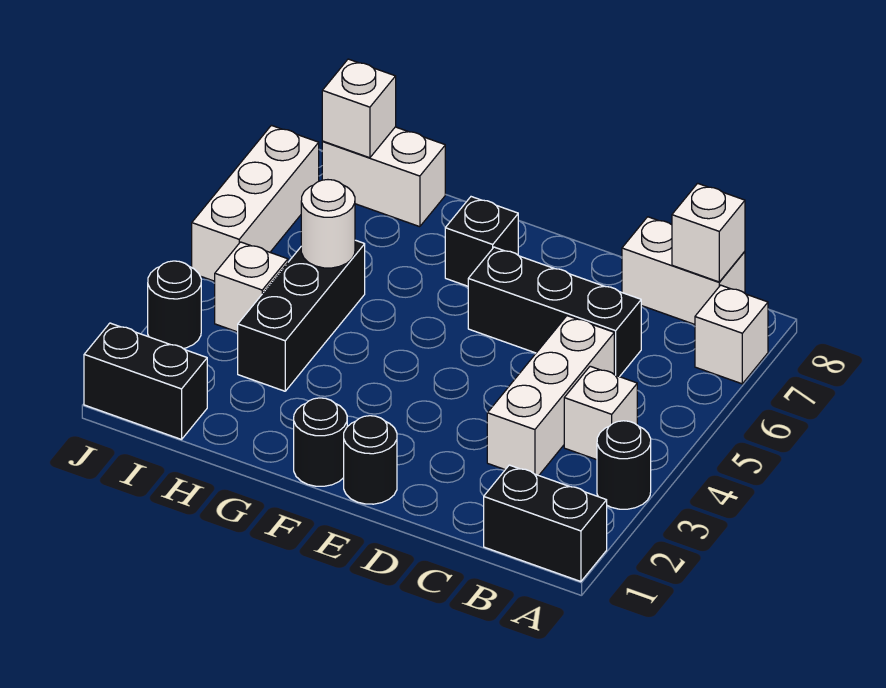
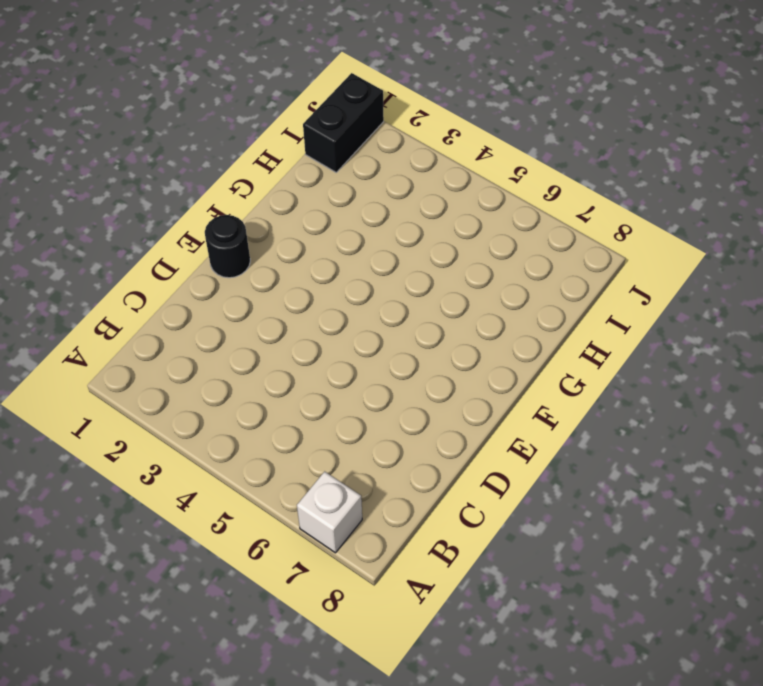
none -> black brick A1:B1 level 1
none -> black round brick A3 level 1
none -> white brick B4 level 1

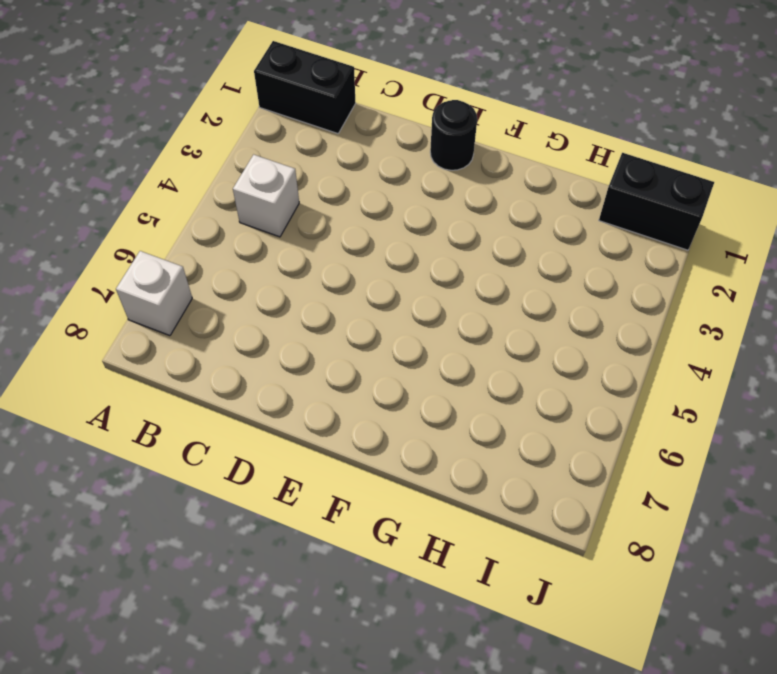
none -> black round brick A3 level 1
none -> white brick B8:C8 level 1
none -> white brick C3:C5 level 1

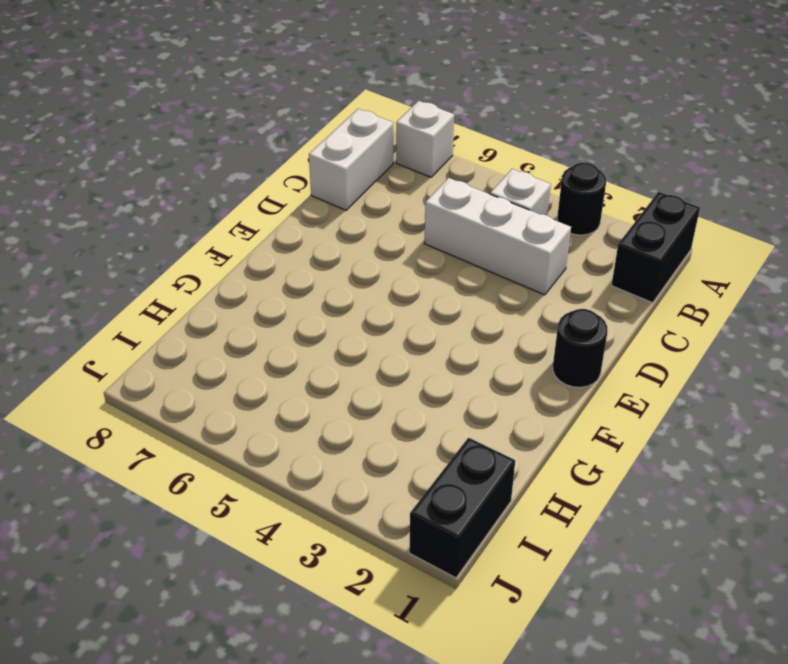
none -> black brick C6:E6 level 1
none -> black round brick F1 level 1
none -> black brick F7 level 1

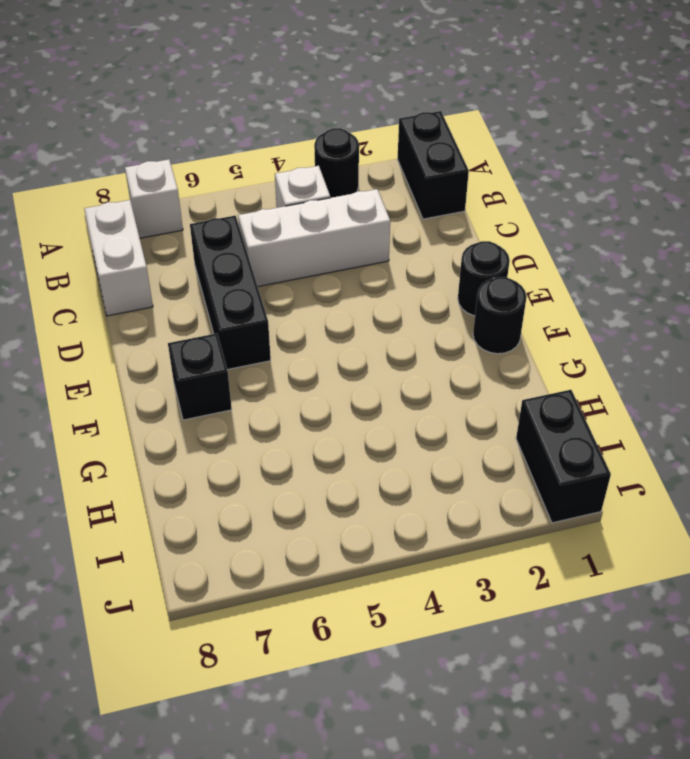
none -> black brick H3:H5 level 1
none -> white brick H8:I8 level 1
none -> white brick I4 level 1

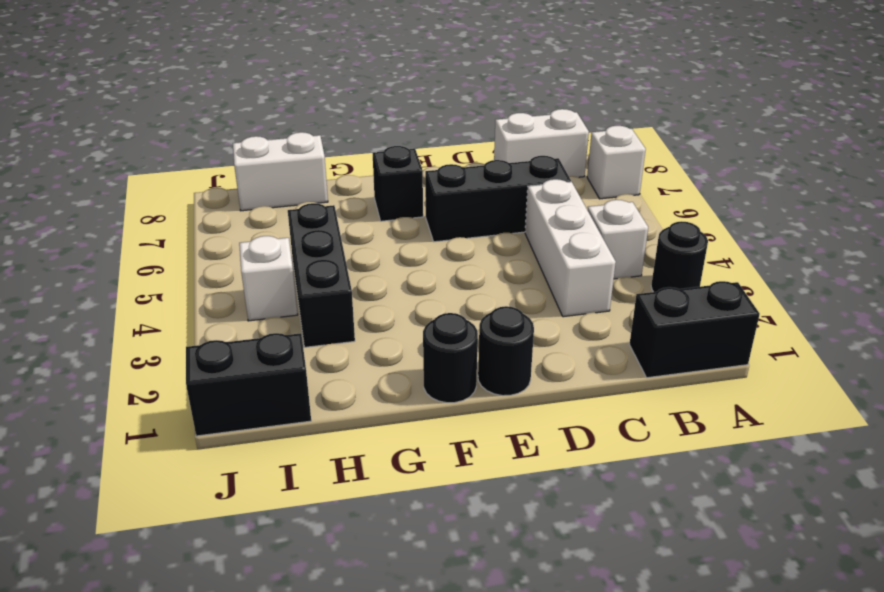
none -> black round brick J3 level 1
none -> white brick J5:J7 level 1
none -> white brick B8 level 2

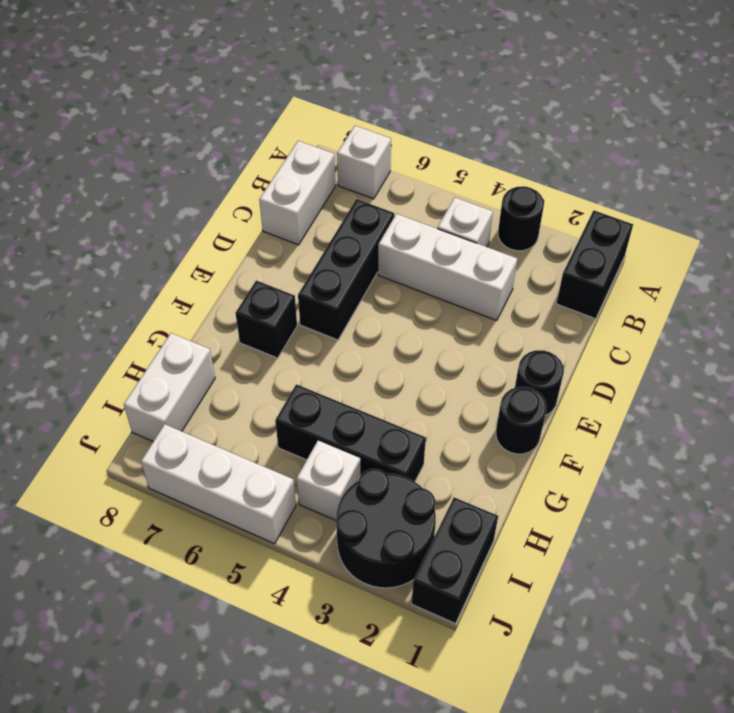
black round brick I2:J3 level 1 -> black round brick J3 level 1
none -> white brick B8 level 2
none -> white round brick H5 level 2
none -> white brick I8 level 2

